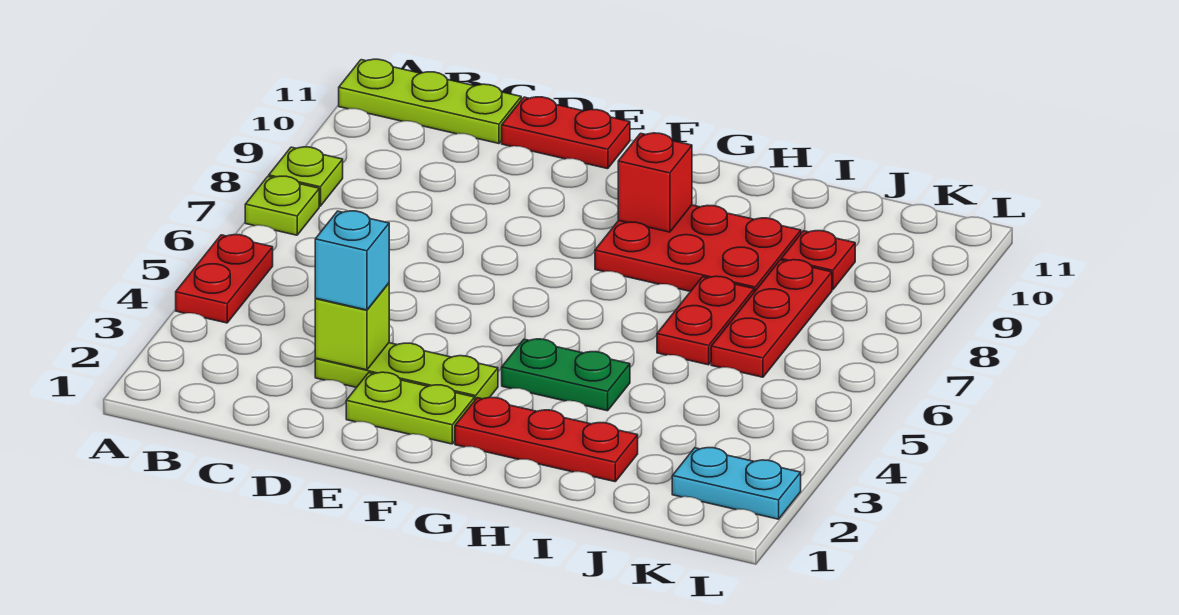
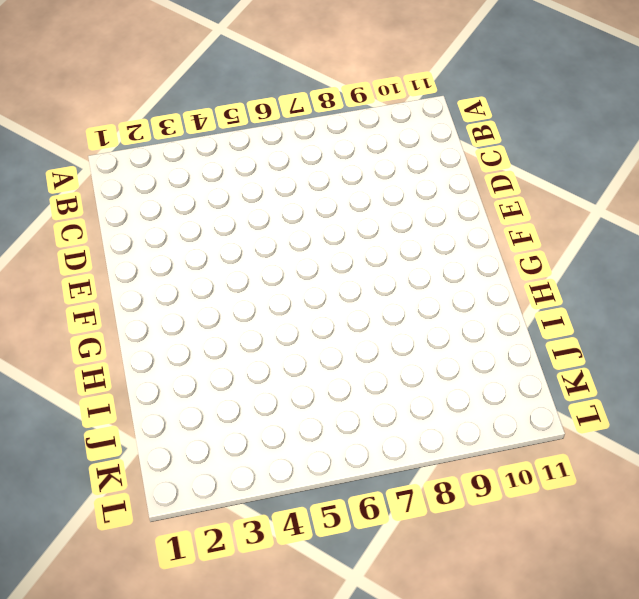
none -> red plate A4:A5 level 1
none -> lime plate A7 level 1
none -> lime plate A8 level 1

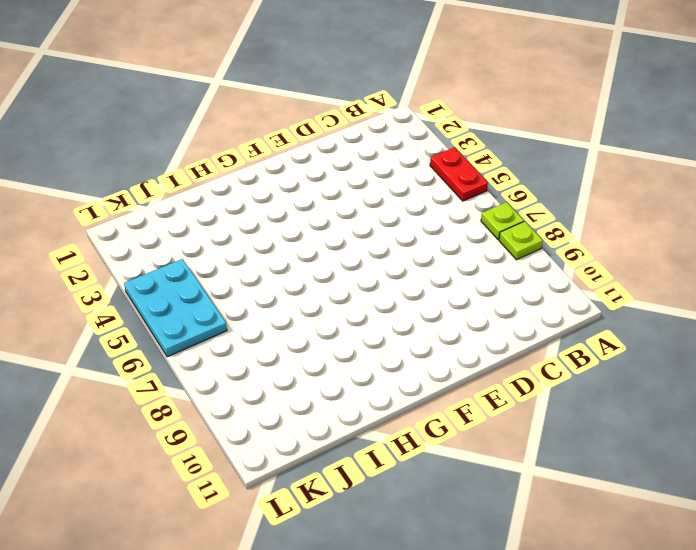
cyan plate K4:L6 level 1 -> none
none -> lime plate A11:C11 level 1
none -> lime plate D3:F3 level 1
none -> red plate D11:E11 level 1

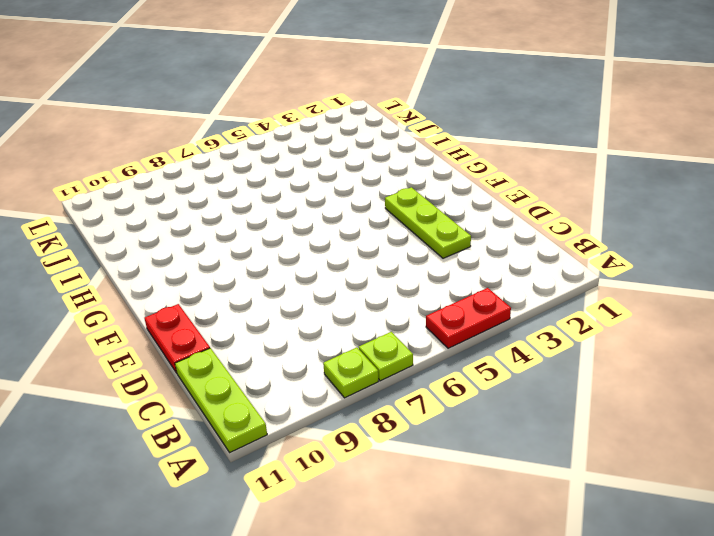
none -> lime plate E2:F2 level 1
none -> red plate G2:I2 level 1
none -> green plate G4:H4 level 1

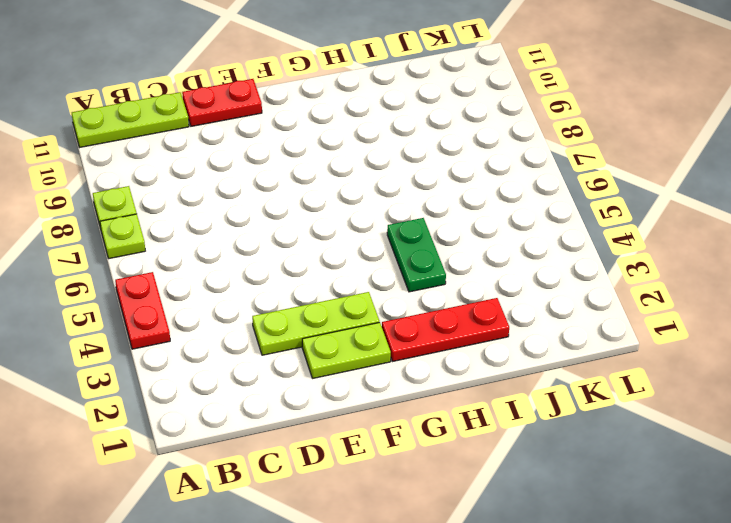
green plate H4:H5 level 1 -> green plate G4:H4 level 1
none -> red plate G8:I9 level 1
none -> red plate I6:I7 level 1
none -> red plate J6:J8 level 1

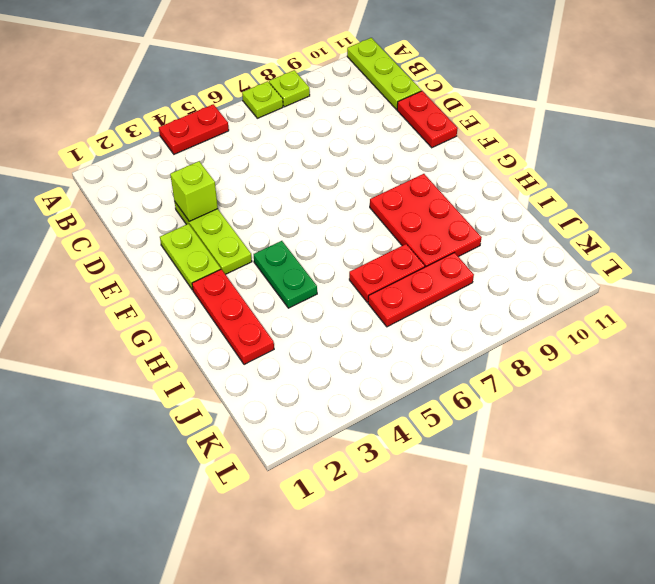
none -> red plate J9 level 1
none -> cyan plate K2:L2 level 1
none -> red brick G9 level 2

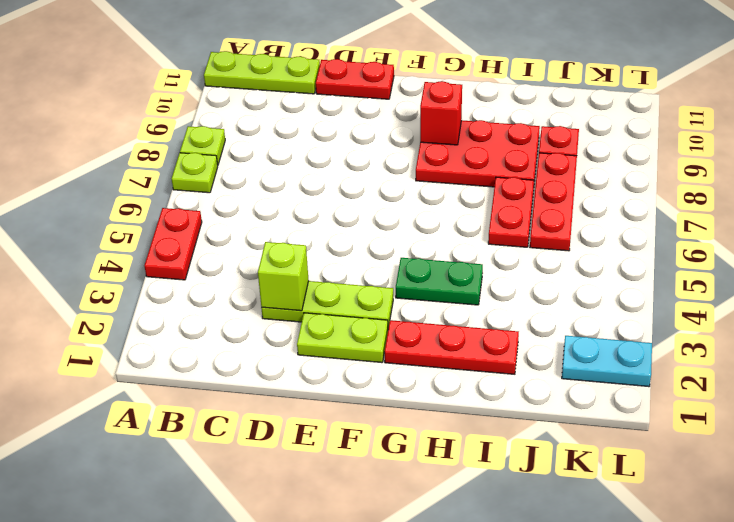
none -> cyan brick D3 level 3

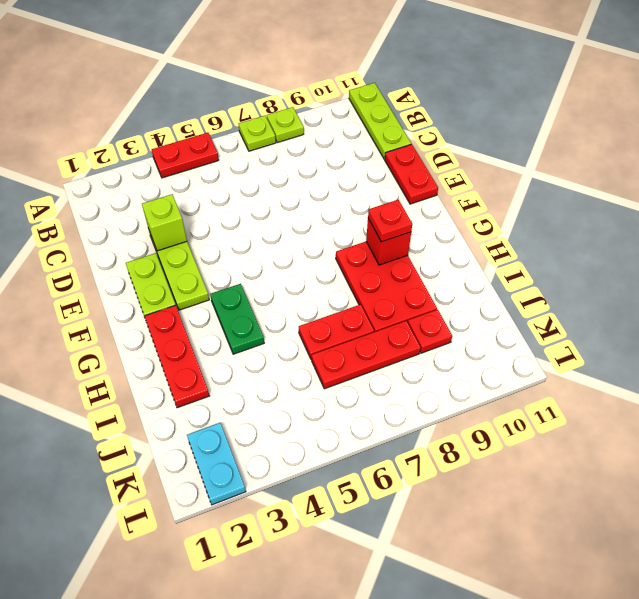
red plate G9 level 3 -> none
none -> cyan brick D3 level 3

